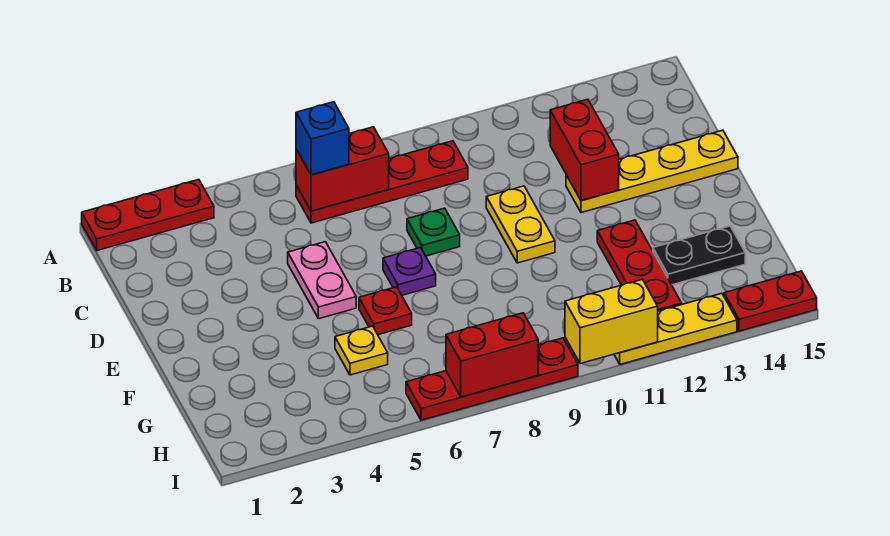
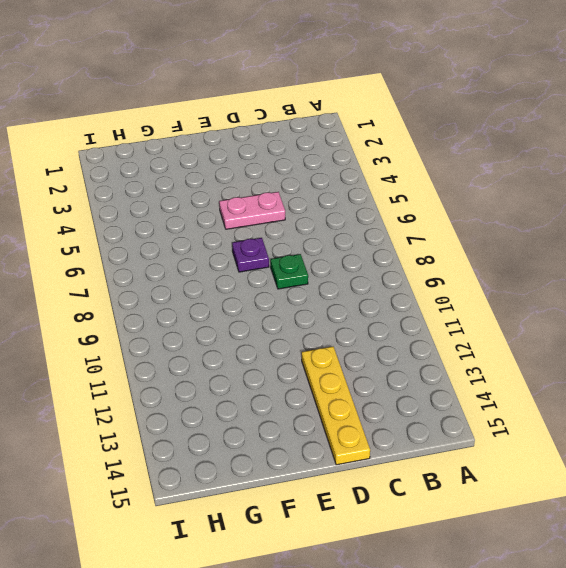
none -> red plate A1:A3 level 1
none -> red plate B6:B9 level 1
none -> yellow plate D10:E10 level 1

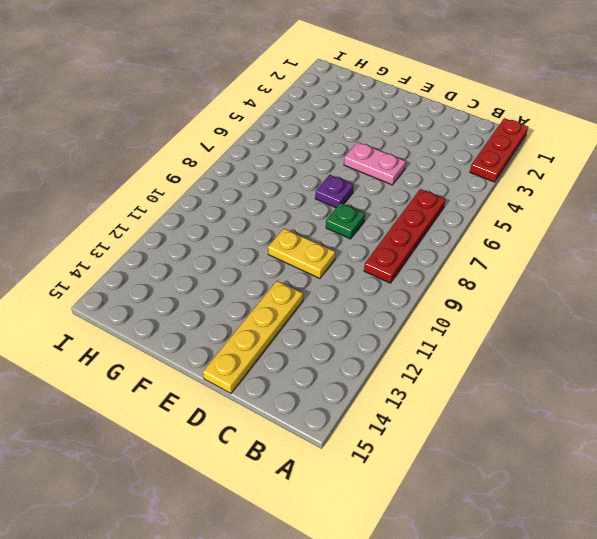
none -> red plate F6 level 1
none -> red plate F12:H12 level 1
none -> yellow plate G5 level 1

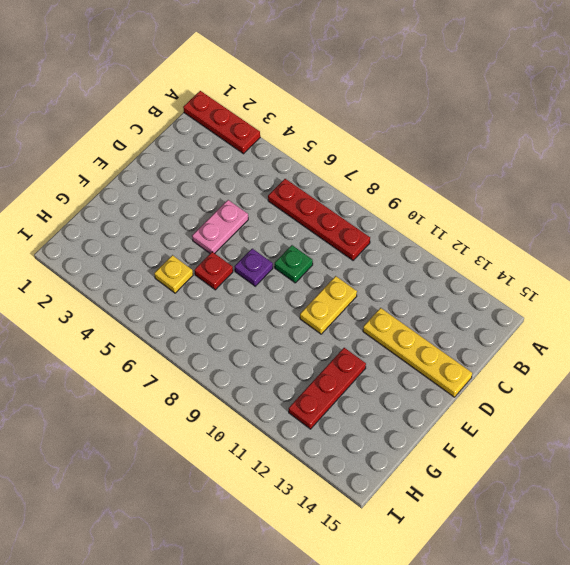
none -> black plate G13:G14 level 1
none -> red plate I6:I9 level 1
none -> yellow plate I11:I13 level 1

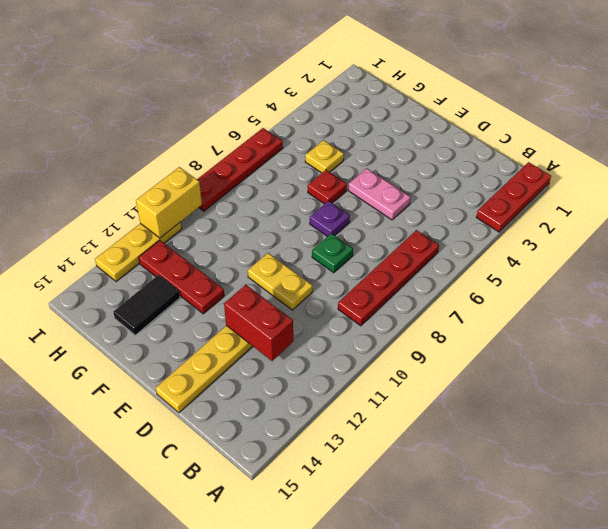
black tile G13:G14 level 1 -> black plate G13:G14 level 1
none -> red plate I14:I15 level 1
none -> red brick B6:B7 level 2
none -> red brick I7:I8 level 2

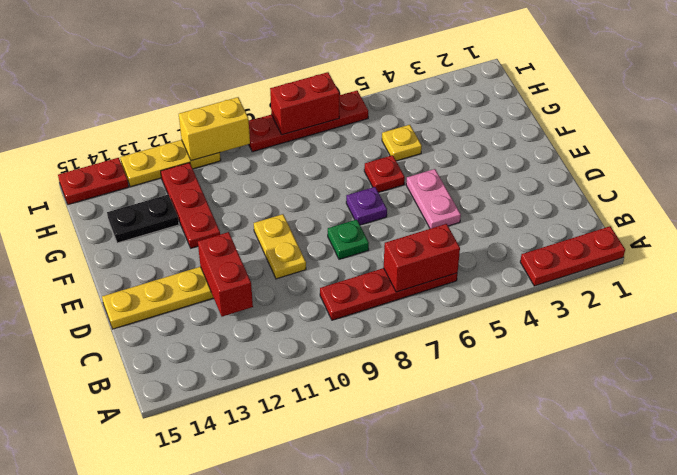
none -> blue brick B6 level 3

